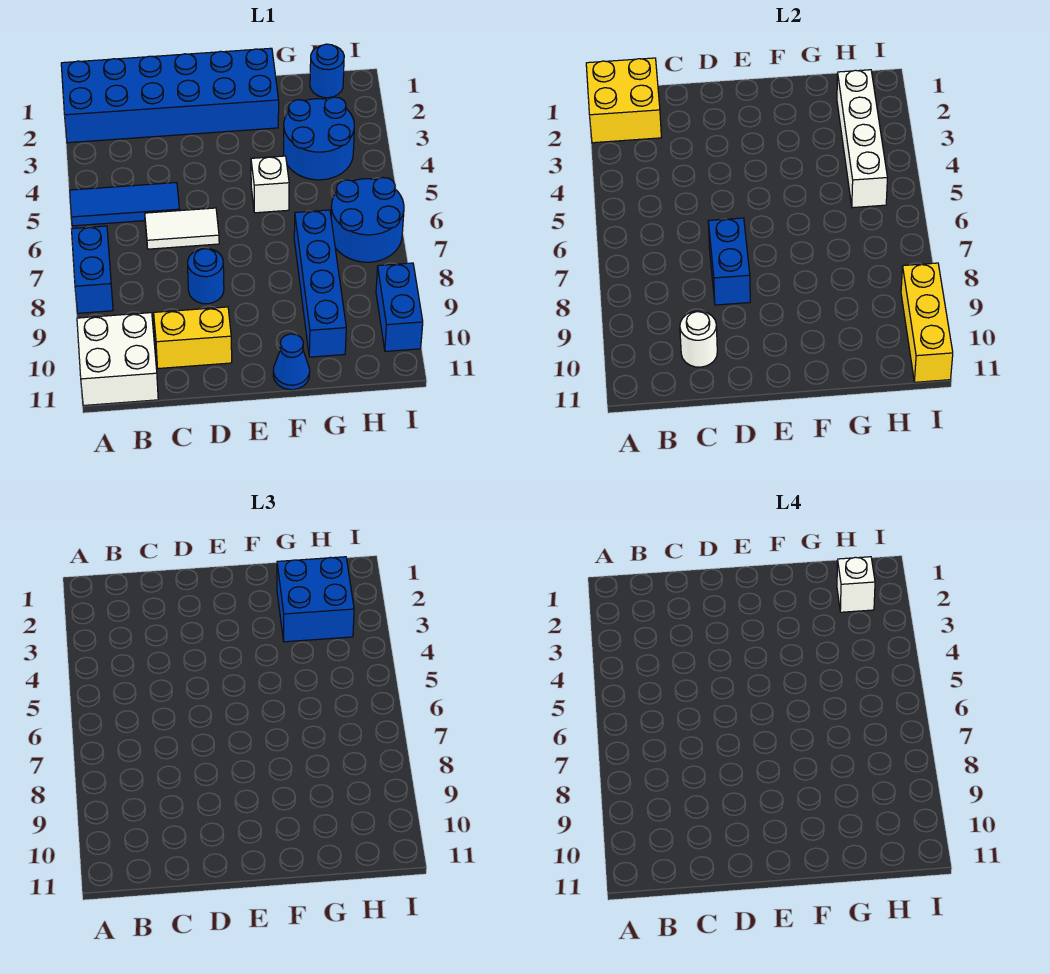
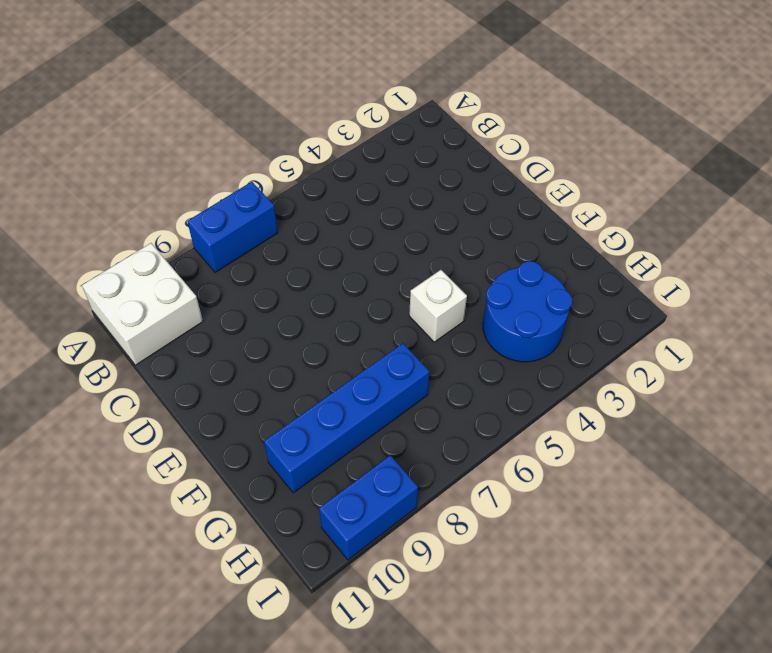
none -> blue brick A1:F2 level 1
none -> blue tile A5:C5 level 1
none -> white tile C6:D6 level 1

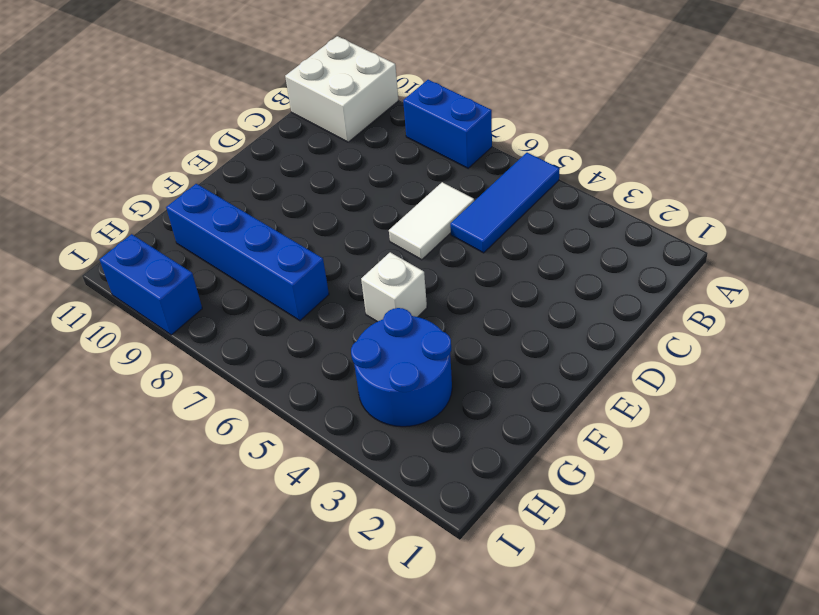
none -> blue brick A1:F2 level 1
none -> yellow brick C10:D10 level 1
none -> blue round brick D8 level 1

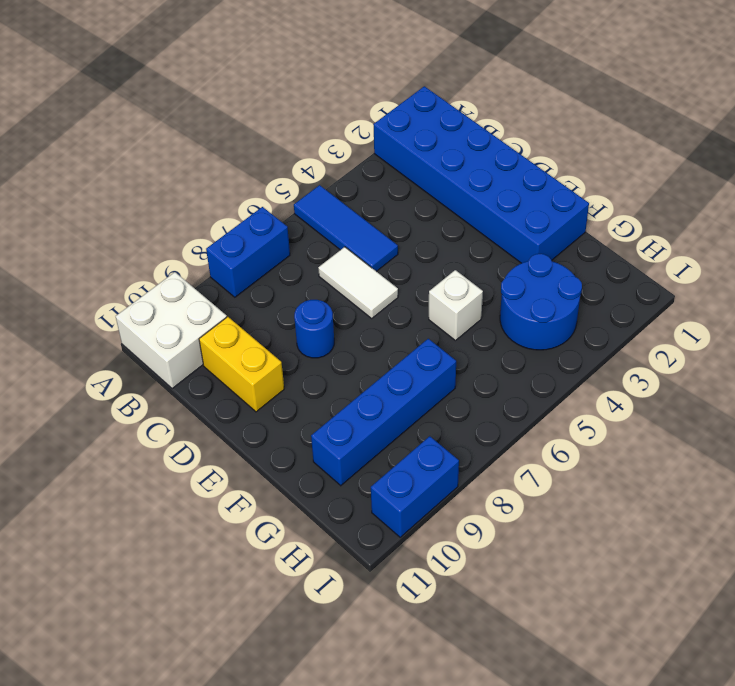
none -> blue cone F11 level 1
none -> blue round brick H1 level 1
none -> blue round brick H6:I7 level 1

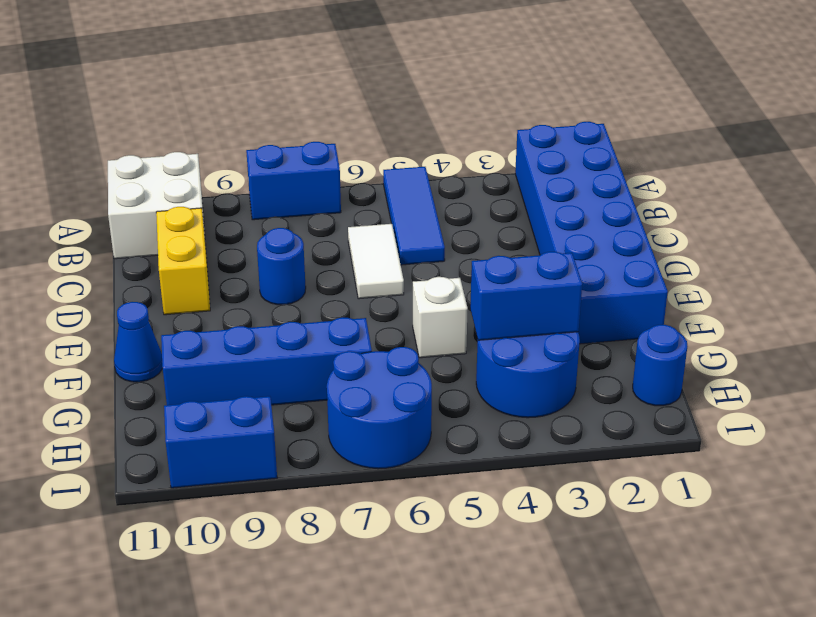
blue brick G3:G4 level 2 -> blue brick D7:D8 level 2
none -> yellow brick A1:B2 level 2
none -> white round brick C10 level 2
none -> white brick H2:H5 level 2

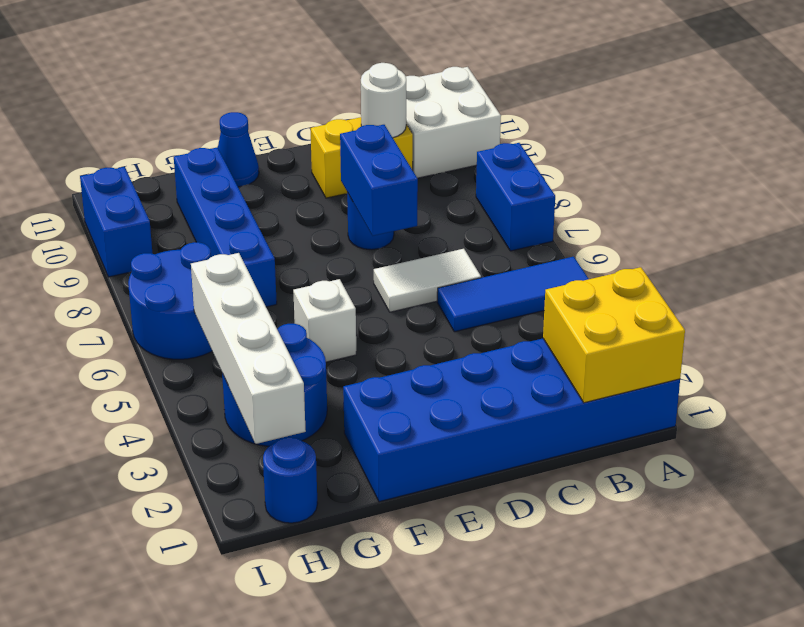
none -> yellow brick I9:I11 level 2
none -> blue brick G2:H3 level 3
none -> white brick H2 level 4

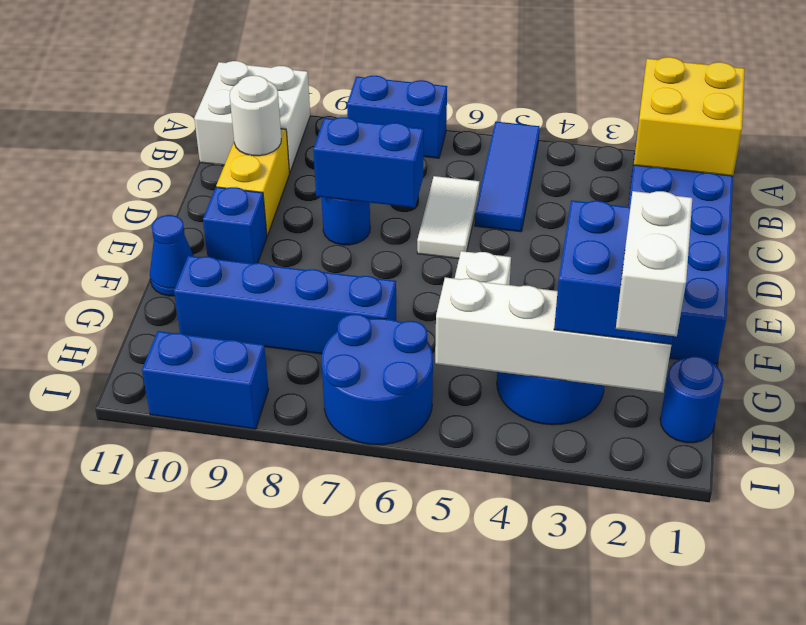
blue brick E10 level 1 -> none
white brick H2:I2 level 4 -> white brick H2 level 4
none -> yellow brick I9:I11 level 2

